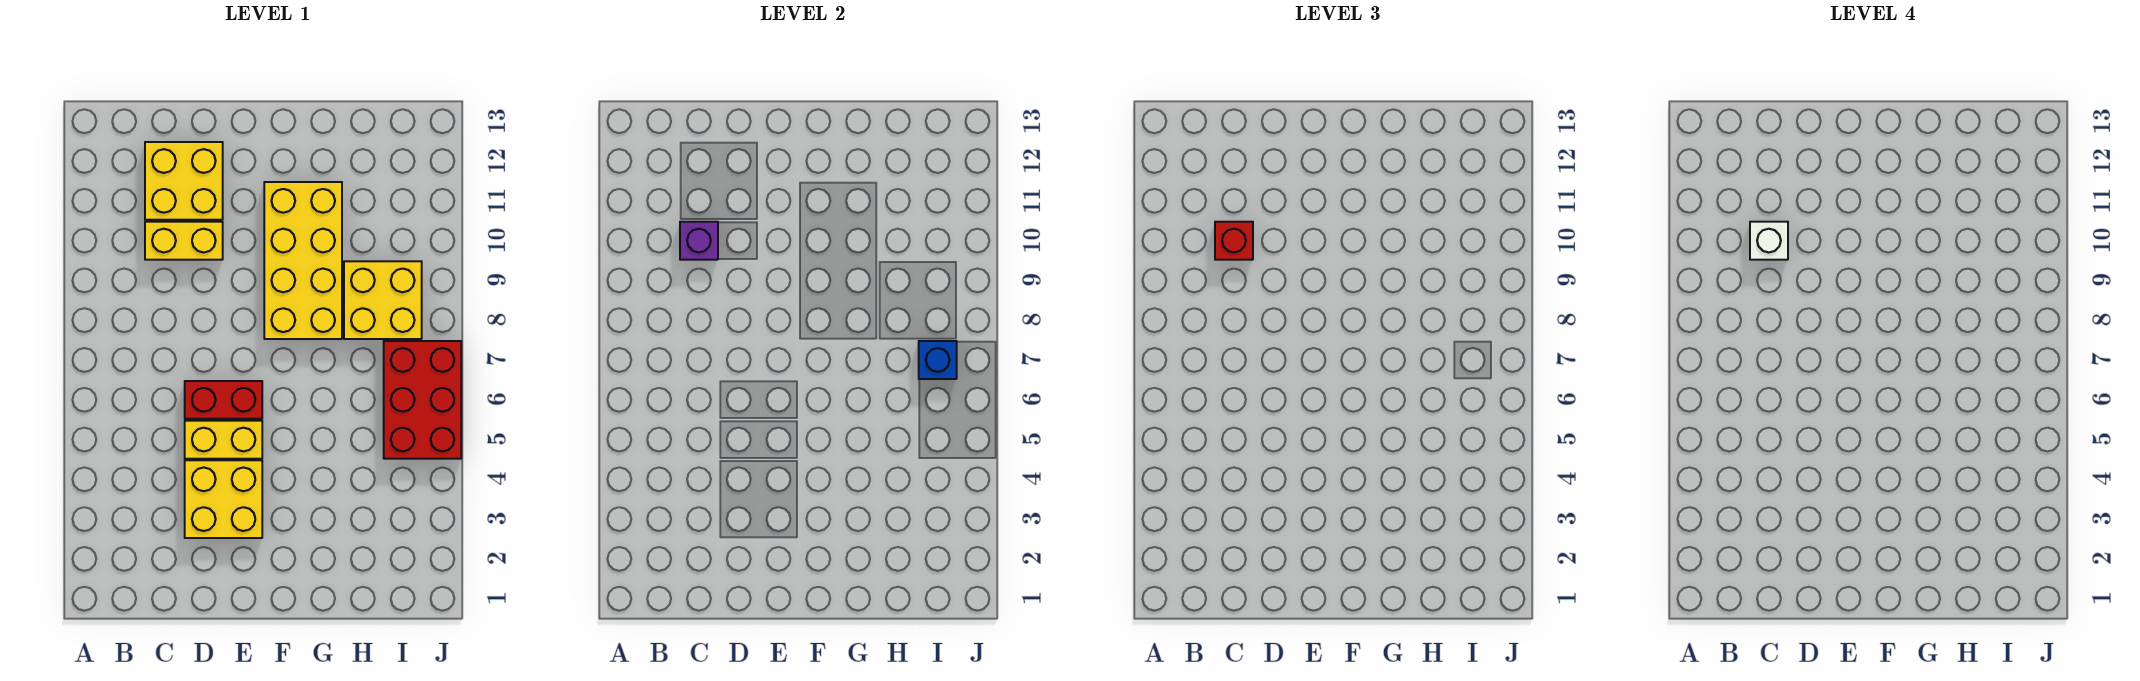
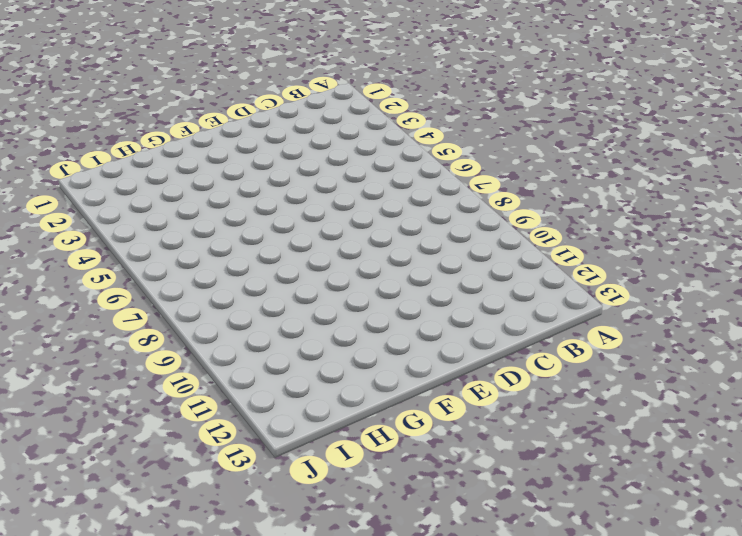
none -> yellow brick C10:D10 level 1
none -> yellow brick C11:D12 level 1
none -> yellow brick D3:E4 level 1

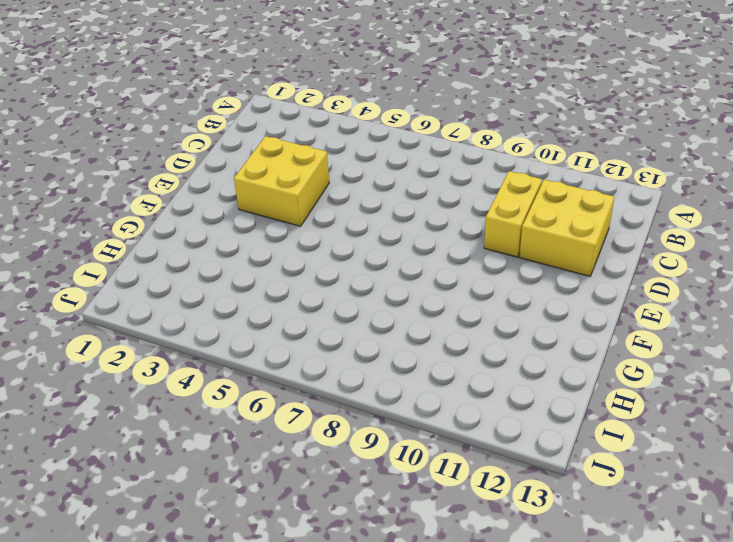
none -> yellow brick D5:E5 level 1
none -> red brick D6:E6 level 1
none -> yellow brick F8:G11 level 1

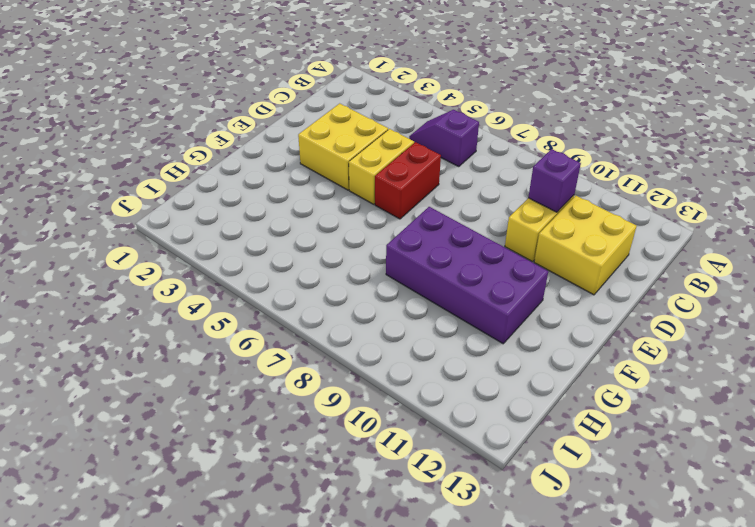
purple slope B5:B6 level 1 top 6 -> none
purple brick F8:G11 level 1 -> yellow brick F8:G11 level 1
none -> yellow brick H8:I9 level 1
none -> red brick I5:J7 level 1
none -> blue brick I7 level 2

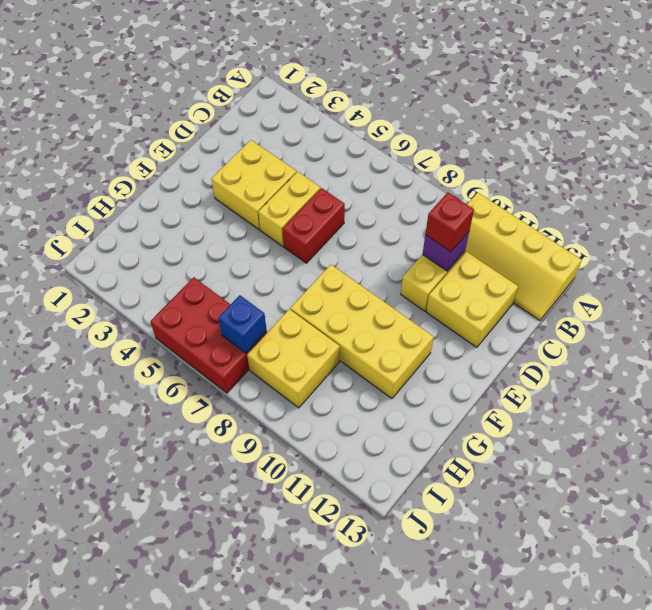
yellow slope A10:B13 level 1 top A -> none
none -> white brick C10 level 4

